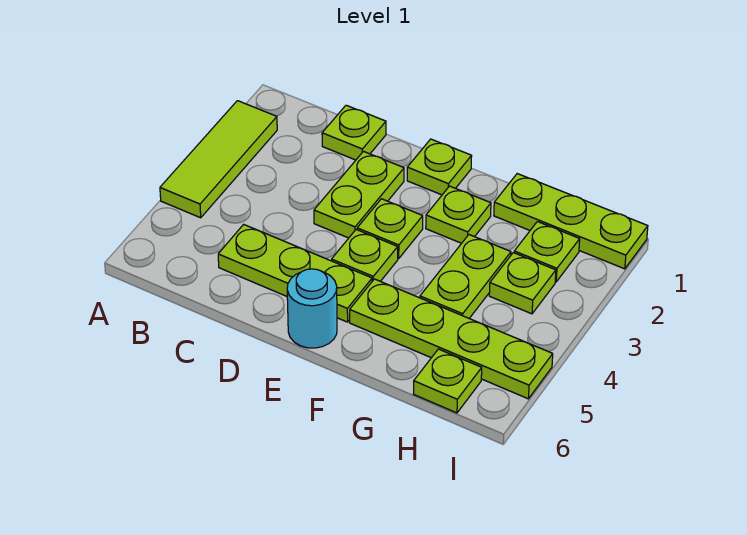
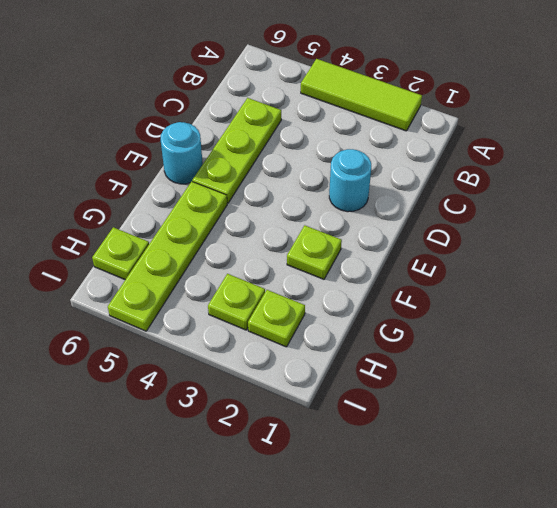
cyan round brick D2 level 1 -> lime plate D2:D3 level 1
none -> lime plate C1 level 1
none -> lime plate E1 level 1
none -> lime plate E3 level 1

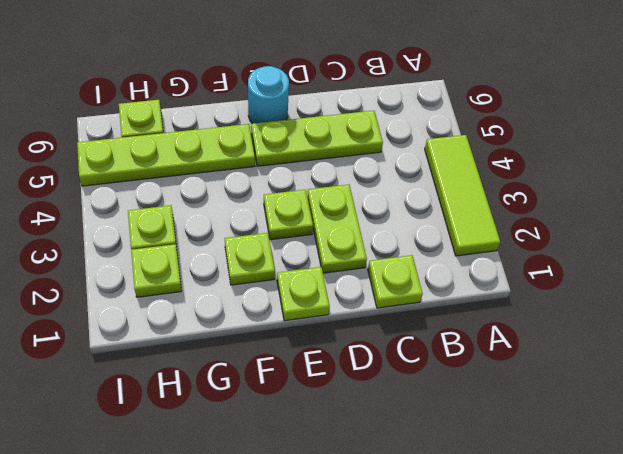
none -> lime plate E4 level 1
none -> lime plate G1:I1 level 1
none -> lime plate G3:G4 level 1

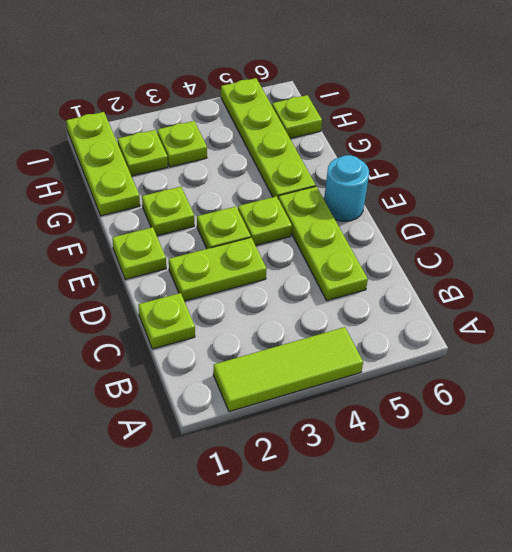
none -> lime plate G3:G4 level 1

